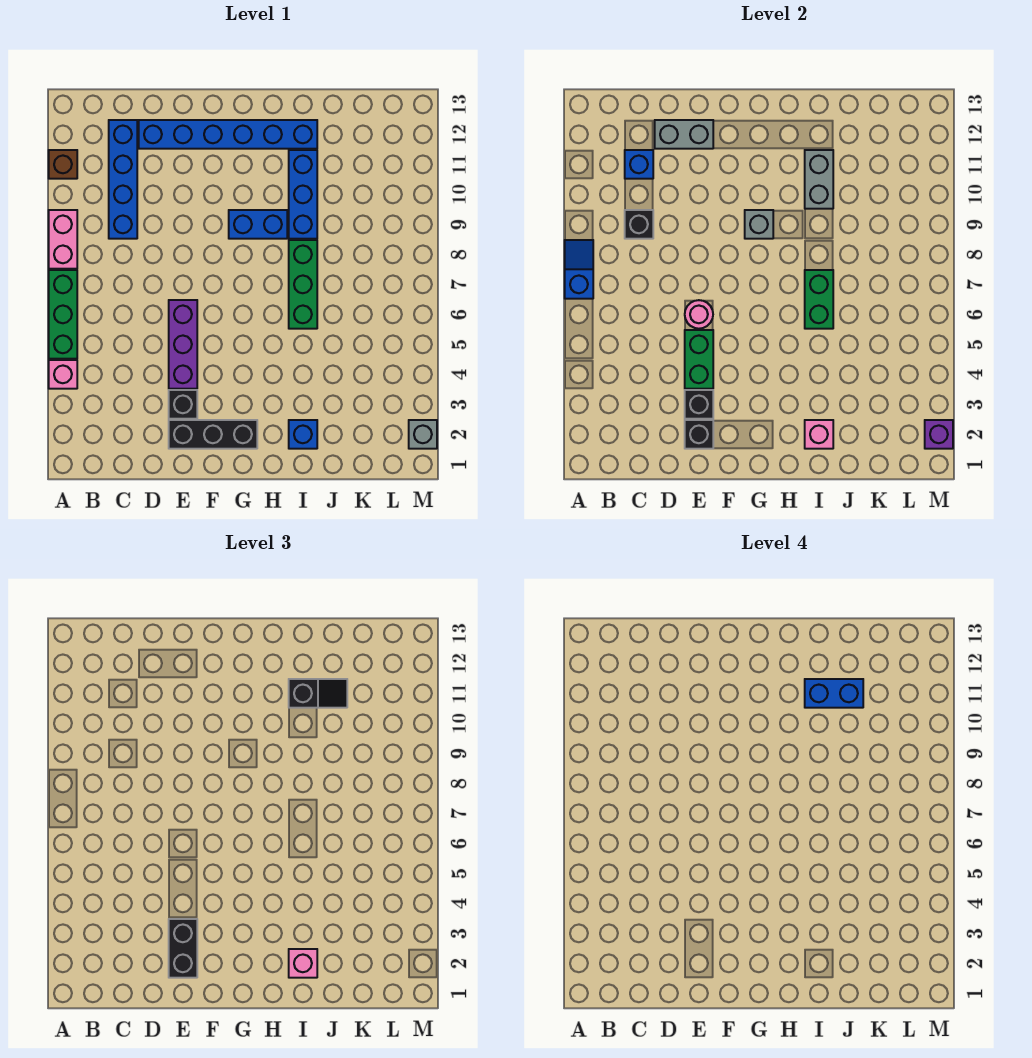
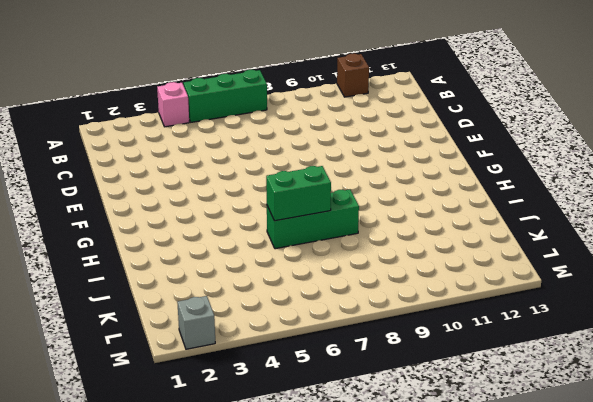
none -> pink brick A8:A9 level 1
none -> blue brick C9:C12 level 1
none -> blue brick D12:I12 level 1
none -> black brick E2:G2 level 1

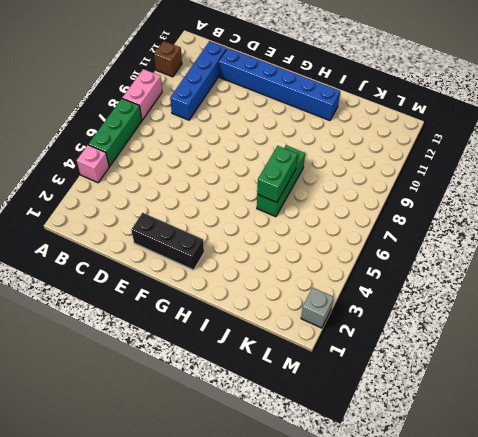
none -> black brick E3 level 1
none -> purple brick E4:E6 level 1
none -> blue brick G9:H9 level 1
none -> blue brick I2 level 1

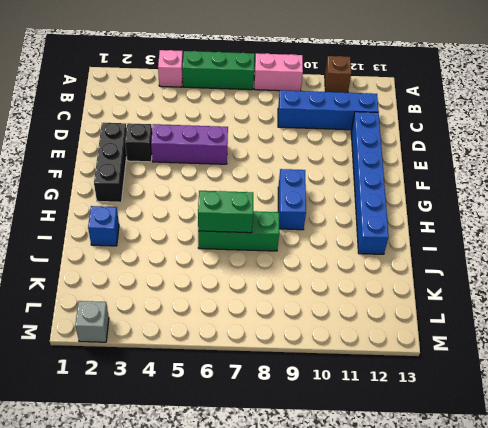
none -> blue brick I9:I11 level 1
none -> blue slope A7:A8 level 2 top 7
none -> black brick C9 level 2
none -> blue brick C11 level 2

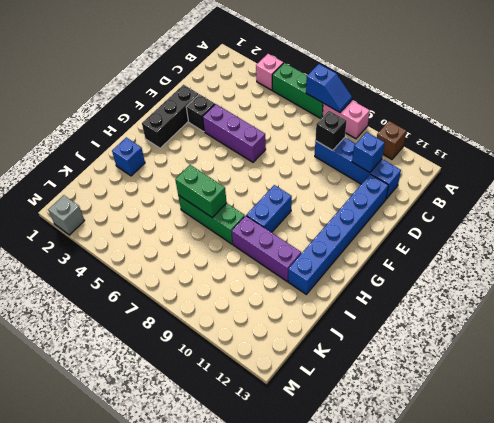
purple brick I9:I11 level 1 -> blue brick I9:I11 level 1
none -> grey brick D12:E12 level 2
none -> black brick E2 level 2
none -> black brick E3 level 2
none -> green brick E4:E5 level 2

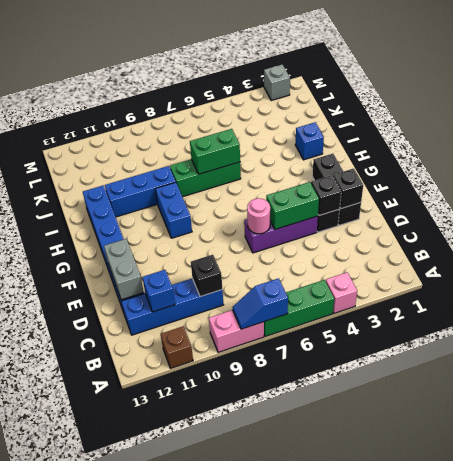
none -> grey brick G9 level 2
none -> pink brick I2 level 2
none -> grey brick I10:I11 level 2
none -> purple brick M2 level 2

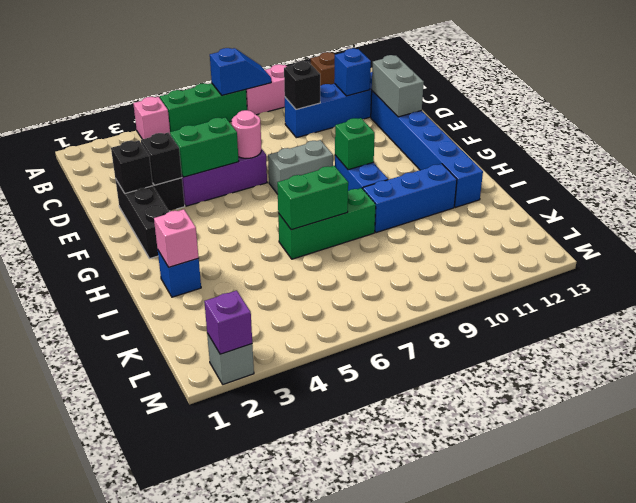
grey brick F7:F8 level 1 -> grey brick I10:I11 level 2
green brick G9 level 2 -> grey brick G9 level 2
none -> black brick E2:E3 level 3
none -> pink brick I2 level 3
none -> black slope I11:J11 level 3 top I
none -> blue brick I11:J11 level 4

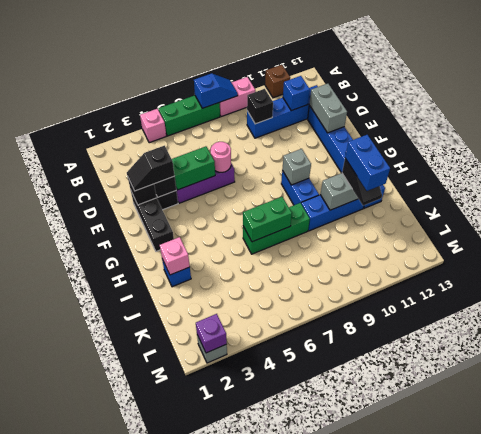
black slope E2:E3 level 3 top 3 -> black brick E2:E3 level 3
none -> pink brick I2 level 3

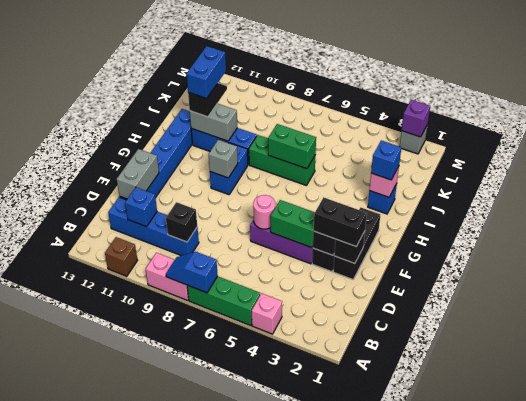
blue brick I2 level 3 -> pink brick I2 level 3

